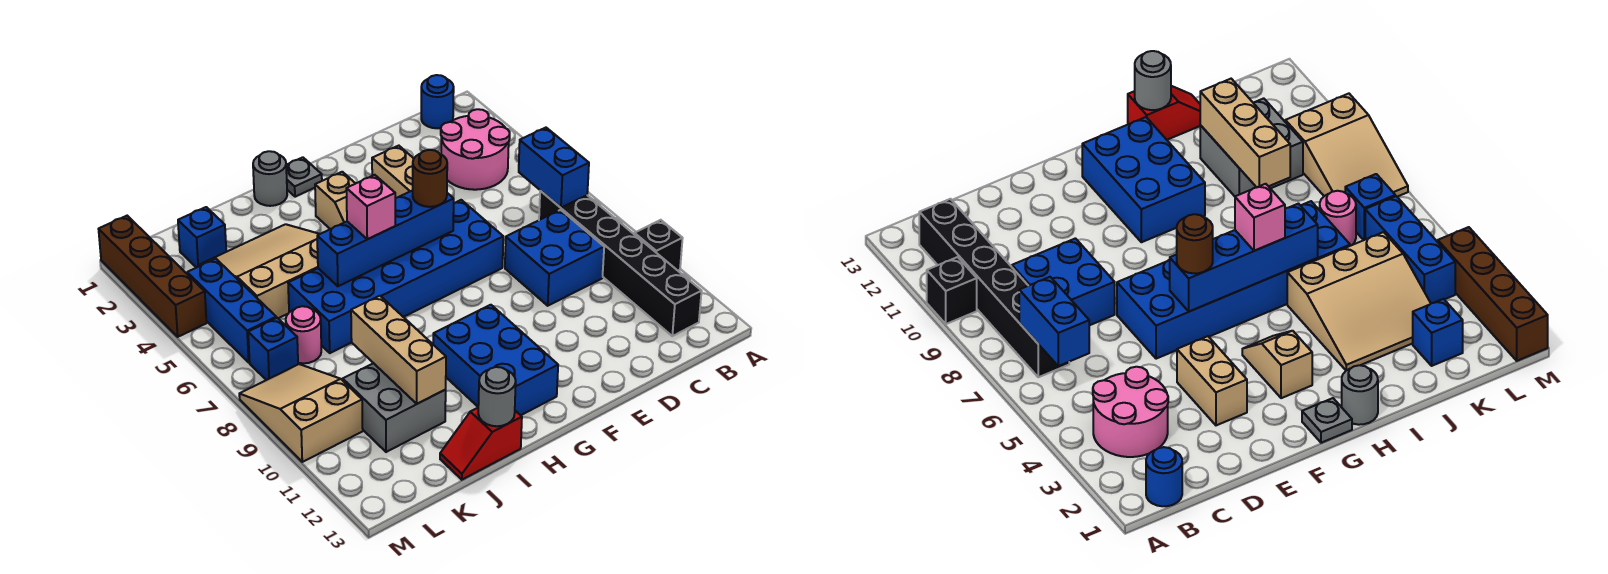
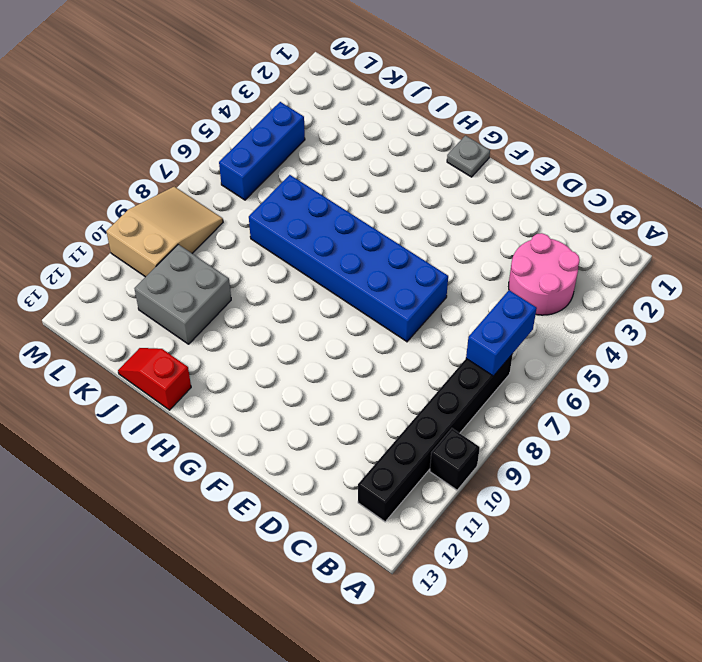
none -> blue round brick B1 level 1
none -> blue brick C8:D9 level 1
none -> tan brick E3:E4 level 1

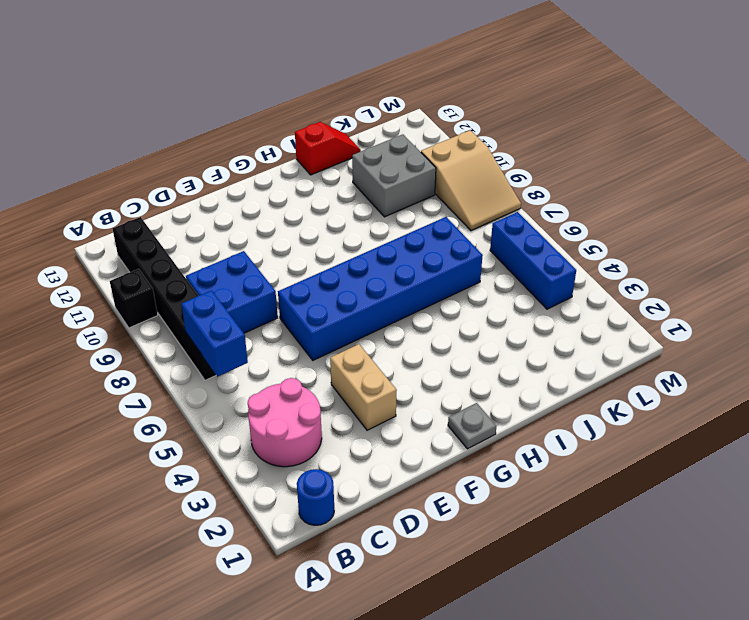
none -> tan slope G3:G4 level 1 top 3
none -> blue brick G10:H12 level 1
none -> grey round brick H1 level 1

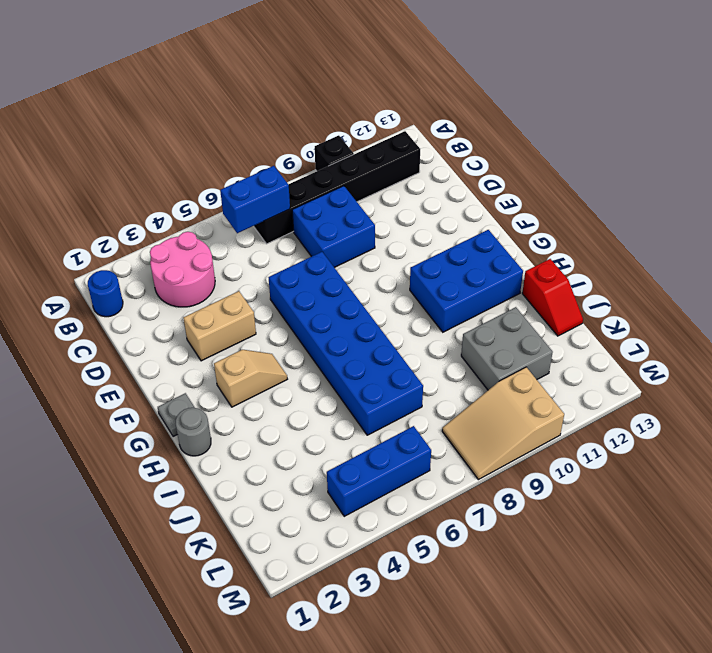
none -> tan slope I3:K5 level 1 top 5
none -> blue brick K2 level 1
none -> pink round brick K7 level 1

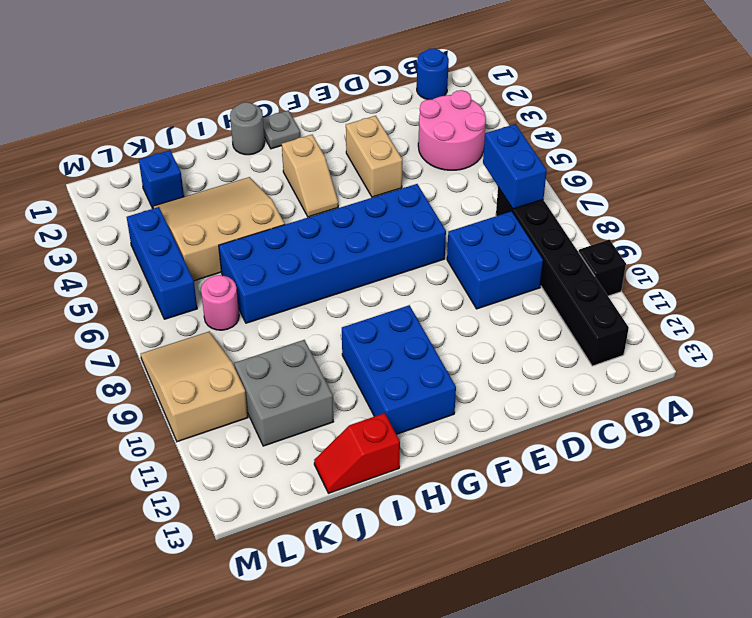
none -> blue brick L7 level 1
none -> brown brick M1:M4 level 1
none -> blue brick F6:I6 level 2

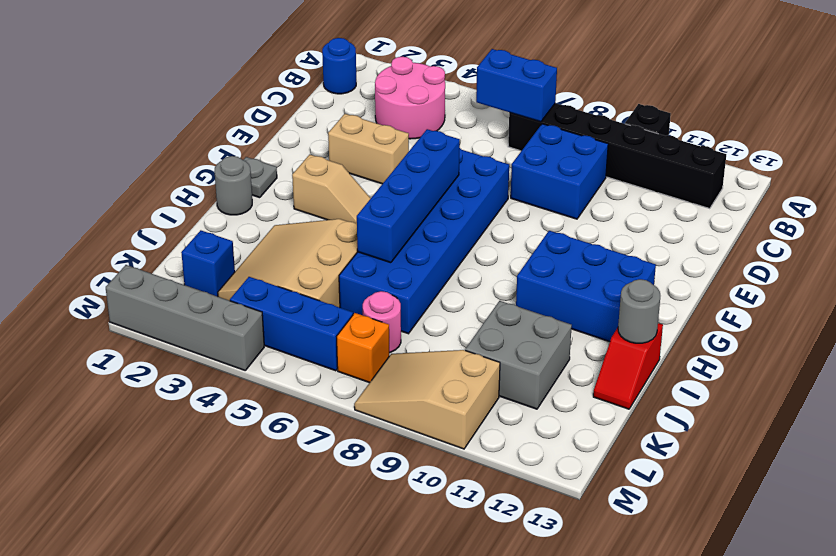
orange brick L7 level 1 -> blue brick L7 level 1
grey brick M1:M4 level 1 -> brown brick M1:M4 level 1
none -> tan brick J9:J11 level 2
none -> brown round brick F6 level 3
none -> pink brick H6 level 3

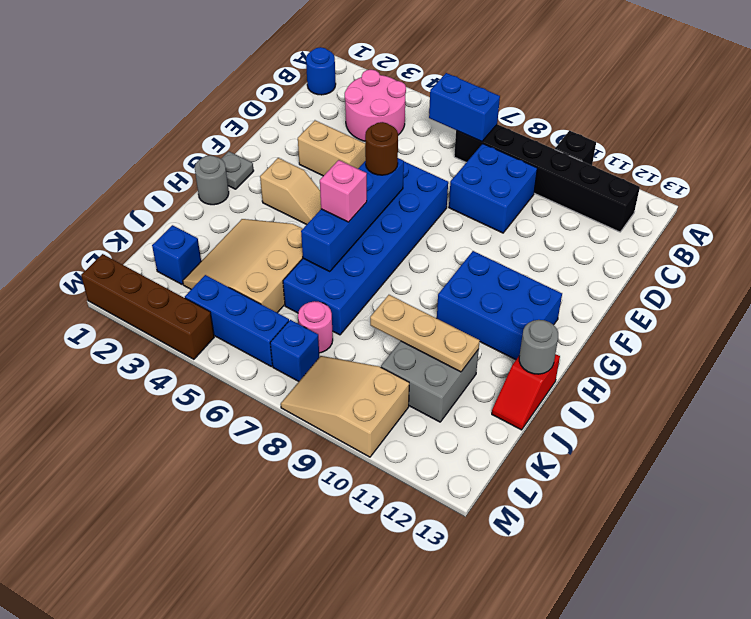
tan plate J9:J11 level 2 -> tan brick J9:J11 level 2

